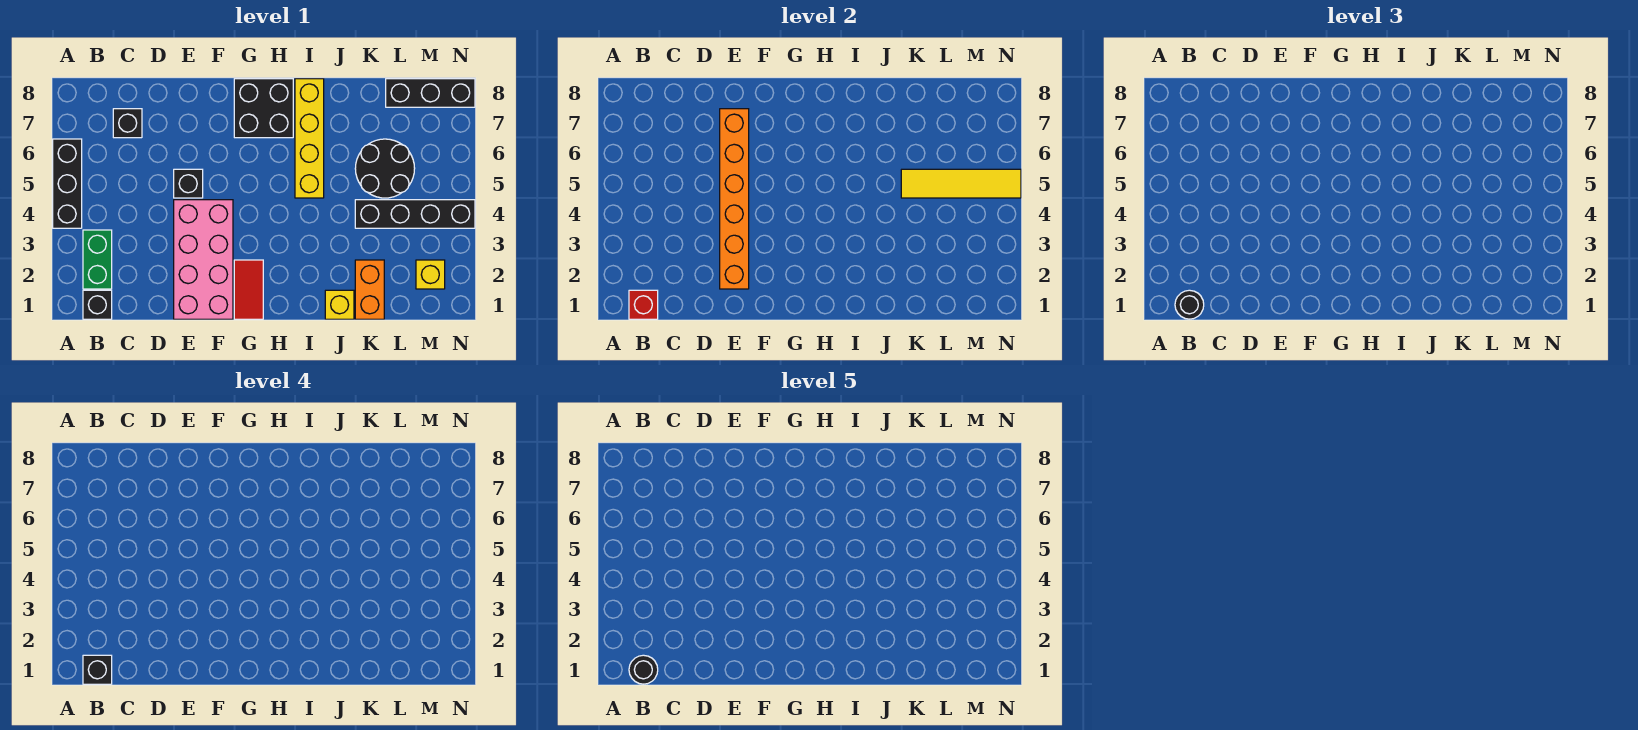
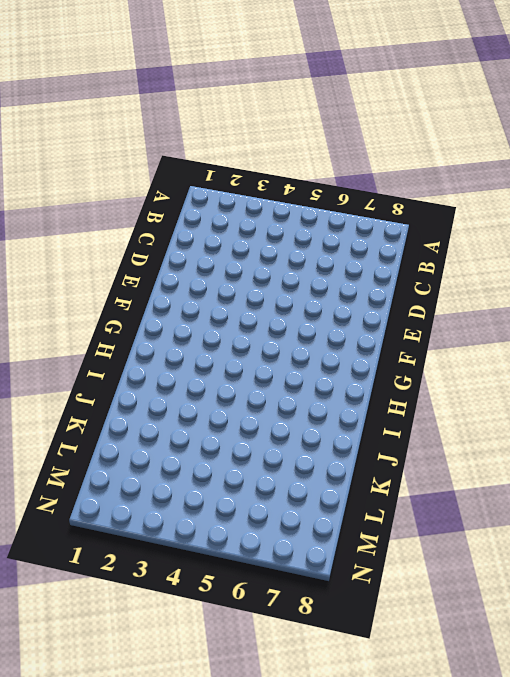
none -> black brick A4:A6 level 1
none -> black brick B1 level 1
none -> green brick B2:B3 level 1

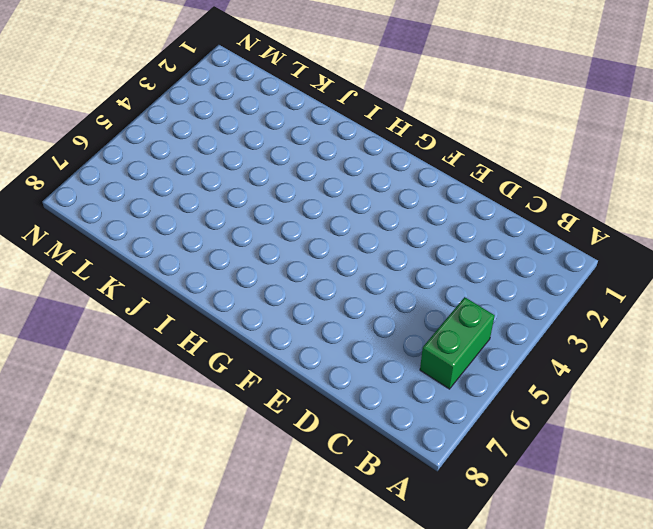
green brick B5:B6 level 1 -> green brick B2:B3 level 1
none -> black brick A4:A6 level 1
none -> black brick B1 level 1
none -> black brick C7 level 1

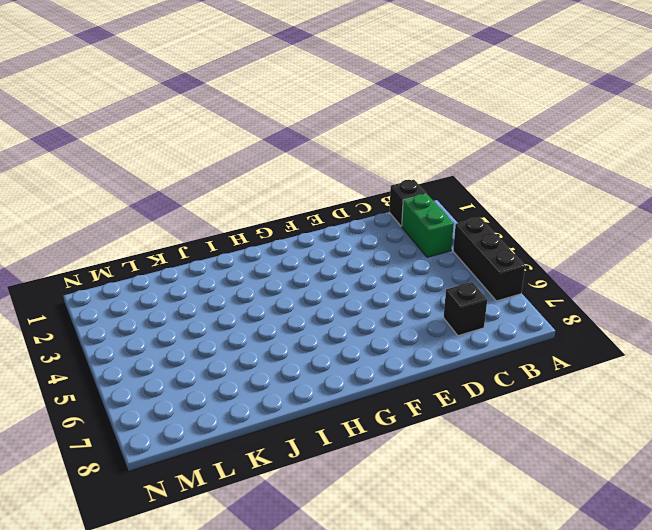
none -> pink brick E1:F4 level 1
none -> black brick E5 level 1
none -> red tile G1:G2 level 1

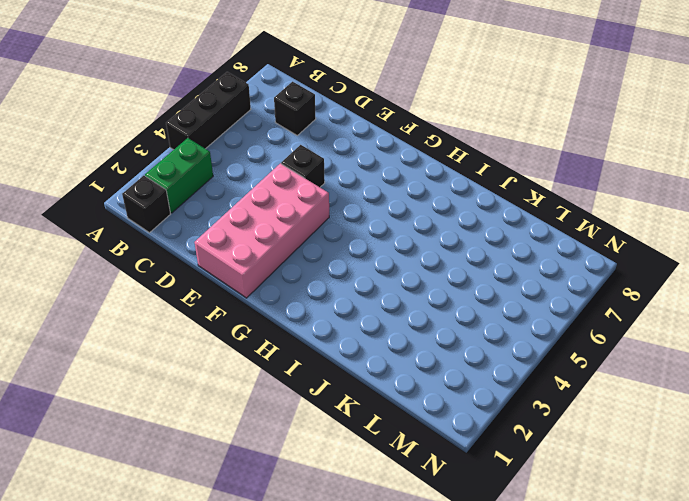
none -> red tile G1:G2 level 1
none -> black brick G7:H8 level 1
none -> yellow brick I5:I8 level 1

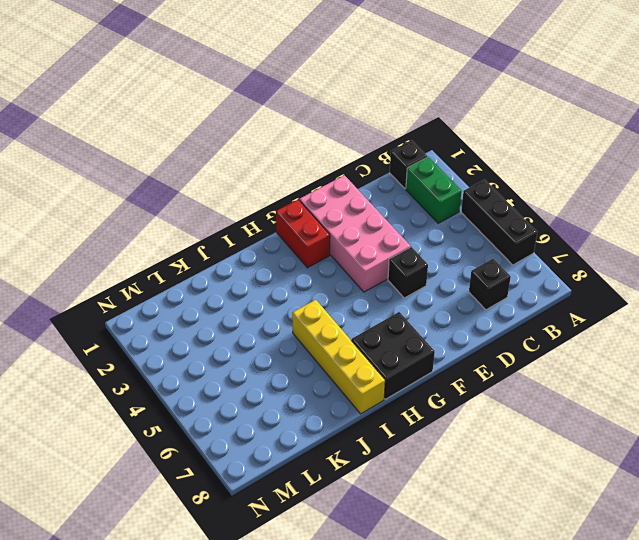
red brick G1:G2 level 1 -> red tile G1:G2 level 1
none -> yellow brick J1 level 1
none -> orange brick K1:K2 level 1
none -> black brick K4:N4 level 1

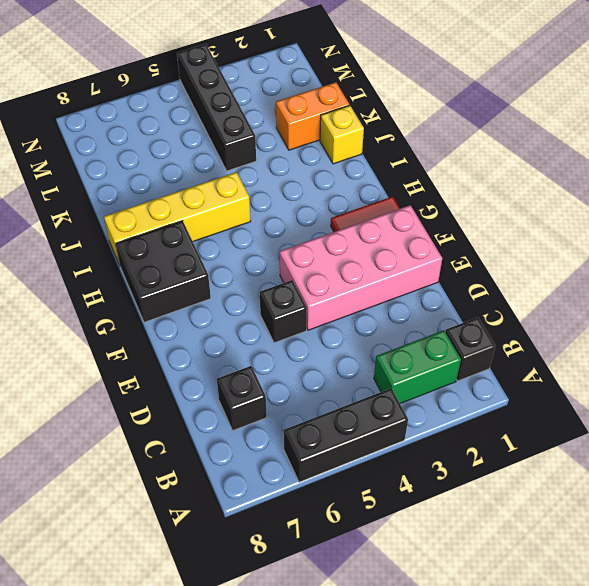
none -> black round brick K5:L6 level 1
none -> black brick L8:N8 level 1
none -> yellow brick M2 level 1

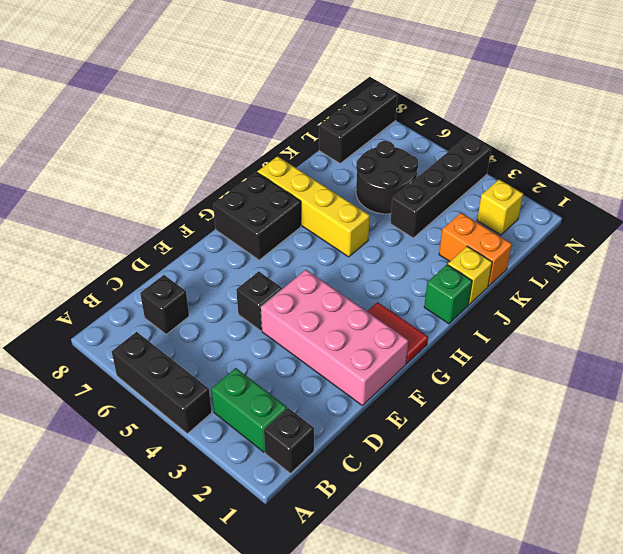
green brick I1 level 1 -> none
none -> red brick B1 level 2
none -> orange brick E2:E7 level 2
none -> yellow tile K5:N5 level 2

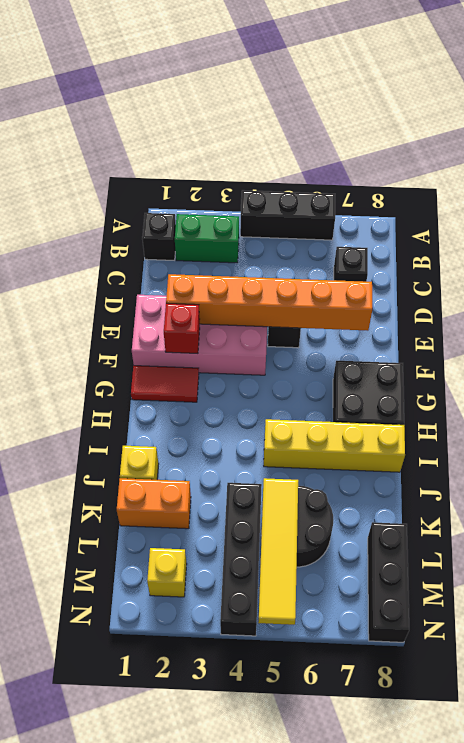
red brick F2 level 2 -> red brick B1 level 2
none -> black round brick B1 level 3
none -> black brick B1 level 4
none -> black round brick B1 level 5

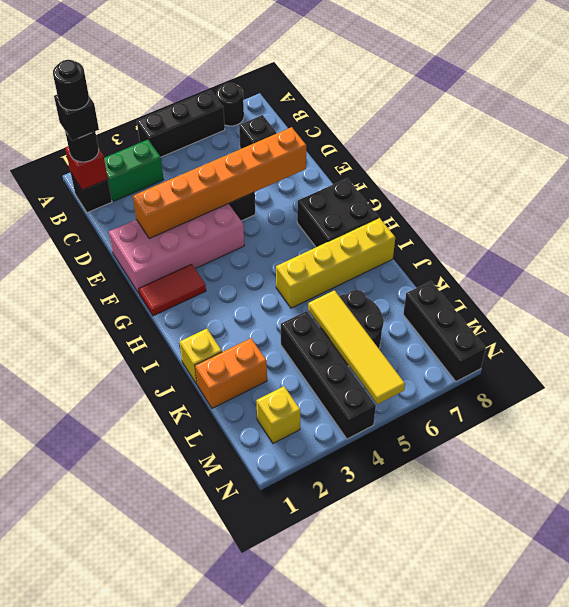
black round brick A7 level 1 -> none

